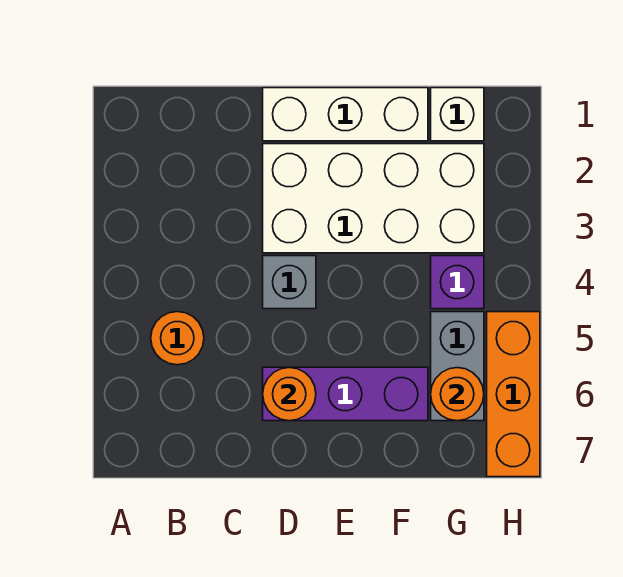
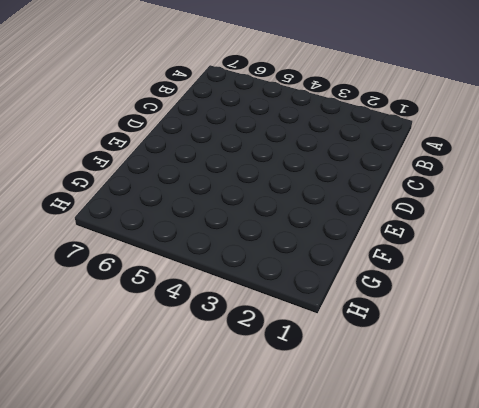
none -> orange round brick B5 level 1
none -> white brick D1:F1 level 1

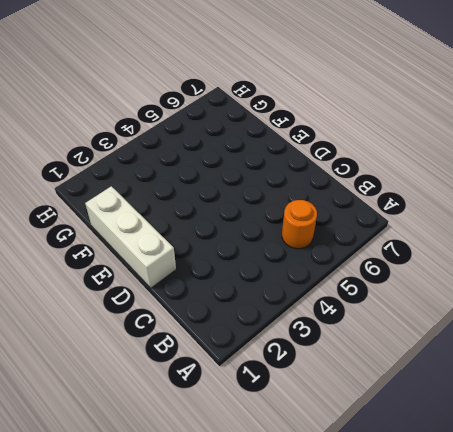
none -> white brick D2:G3 level 1
none -> grey brick D4 level 1

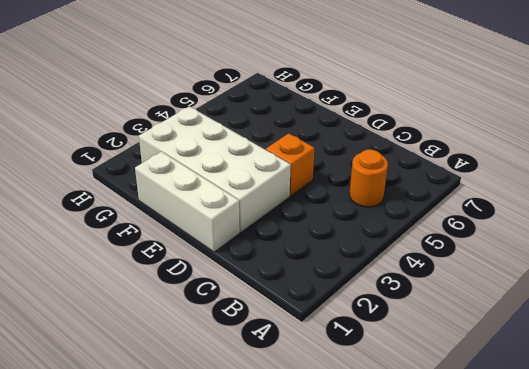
orange brick D4 level 1 -> grey brick D4 level 1
none -> purple brick D6:F6 level 1
none -> white brick G1 level 1

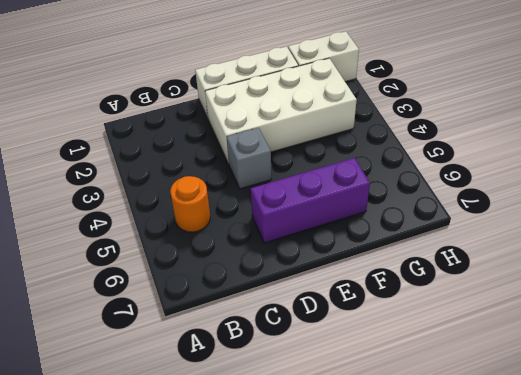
white brick G1:H1 level 1 -> white brick G1 level 1
none -> purple brick G4 level 1
none -> grey brick G5:G6 level 1

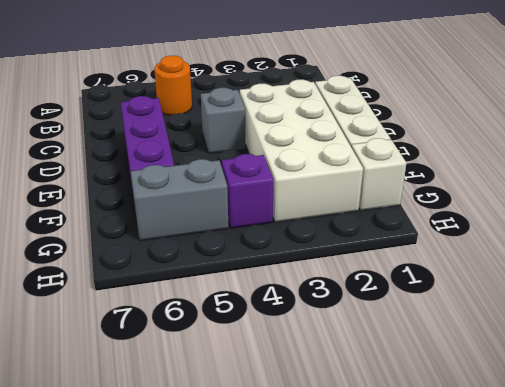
none -> orange brick H5:H7 level 1
none -> orange round brick D6 level 2

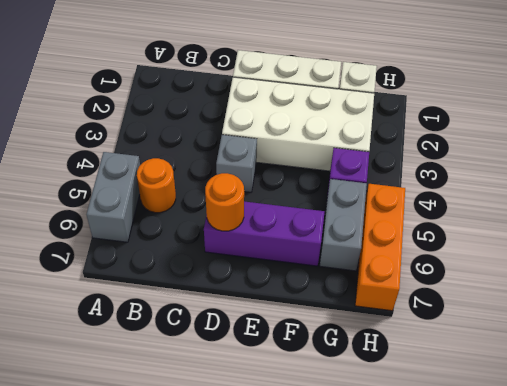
grey brick A5:A6 level 1 -> none
none -> orange round brick G6 level 2

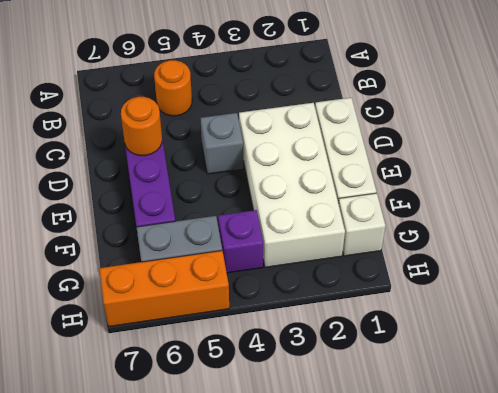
none -> orange round brick G6 level 2

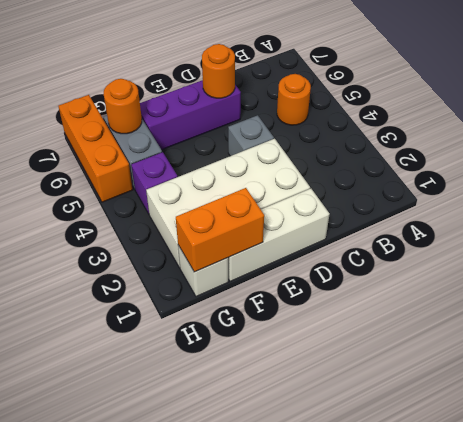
orange brick F1:G1 level 2 -> none

